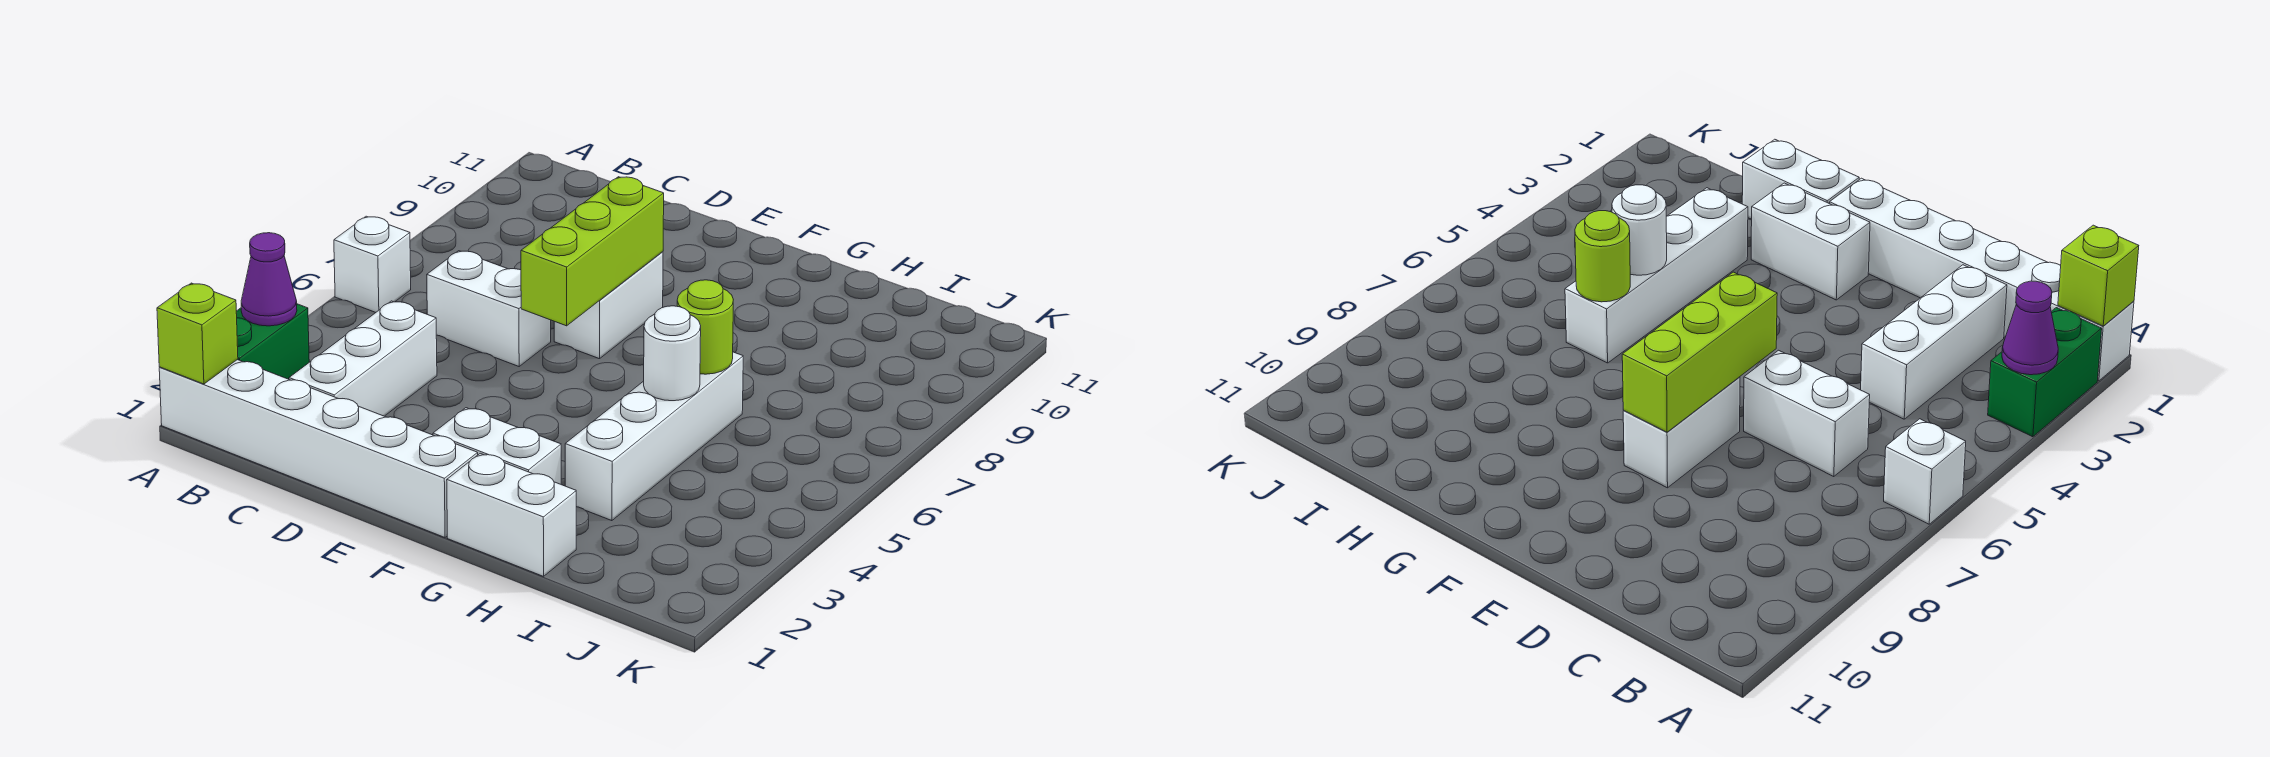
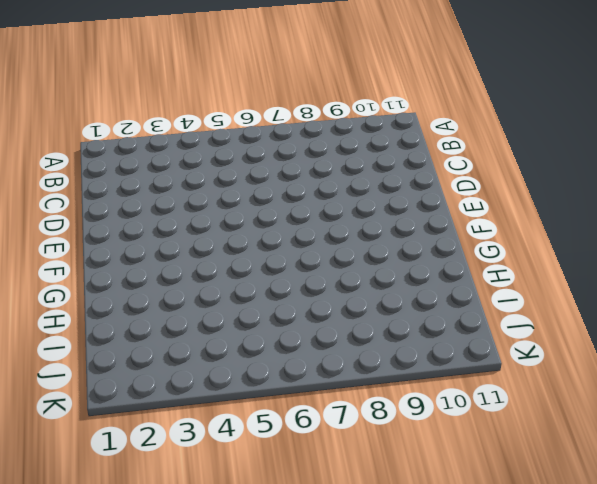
none -> white brick A1:F1 level 1
none -> green brick A2:A3 level 1
none -> white brick A6 level 1

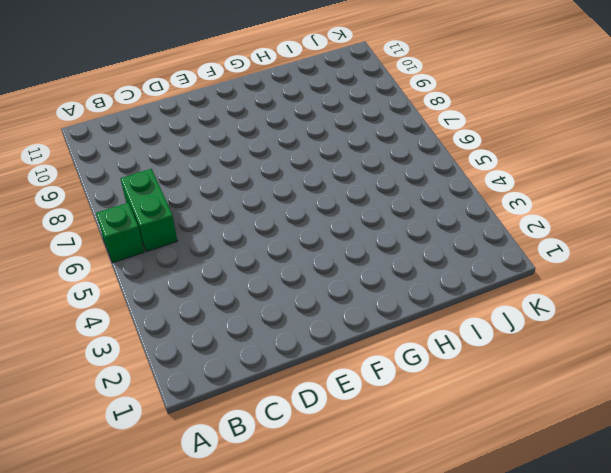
green brick A6 level 1 -> white brick A6 level 1
green brick B6:B7 level 1 -> green brick A2:A3 level 1
none -> white brick A1:F1 level 1
none -> white brick C2:C4 level 1
none -> white brick C6:D6 level 1

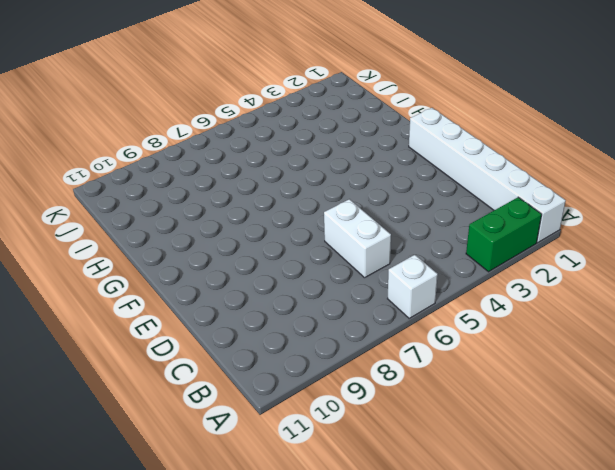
none -> white brick C2:C4 level 1
none -> white brick E7:E8 level 1
none -> white brick F2:G2 level 1

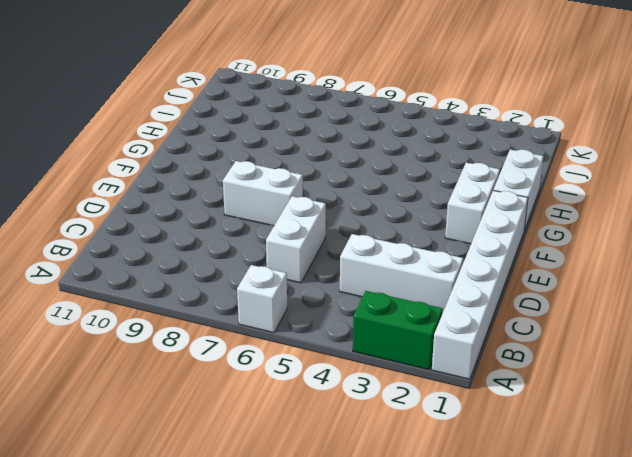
none -> white brick H3:H6 level 1
none -> lime brick A1 level 2
none -> purple cone A3 level 2

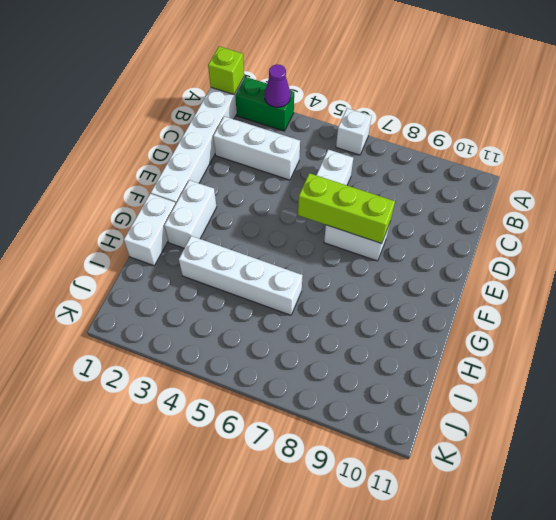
none -> white round brick H5 level 2
none -> lime round brick H6 level 2

